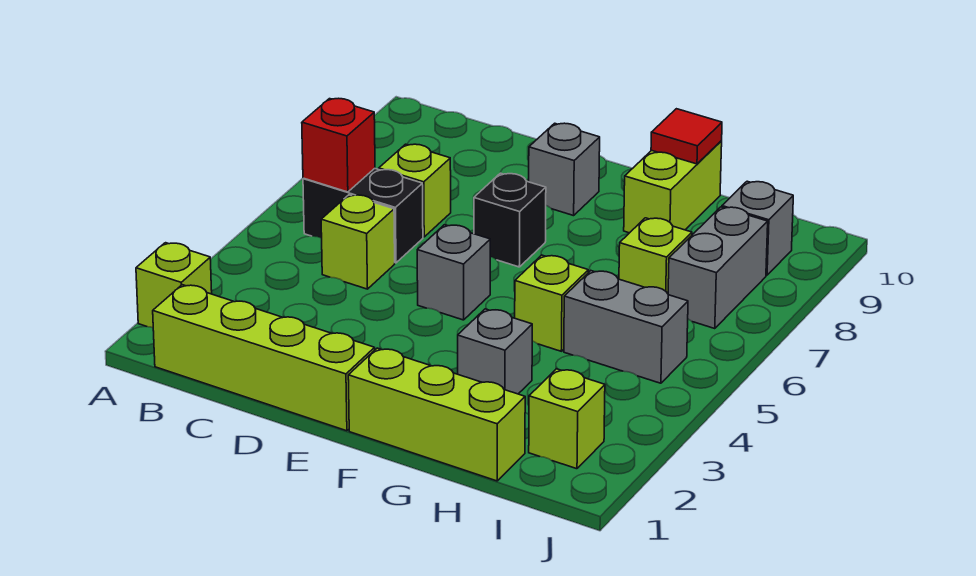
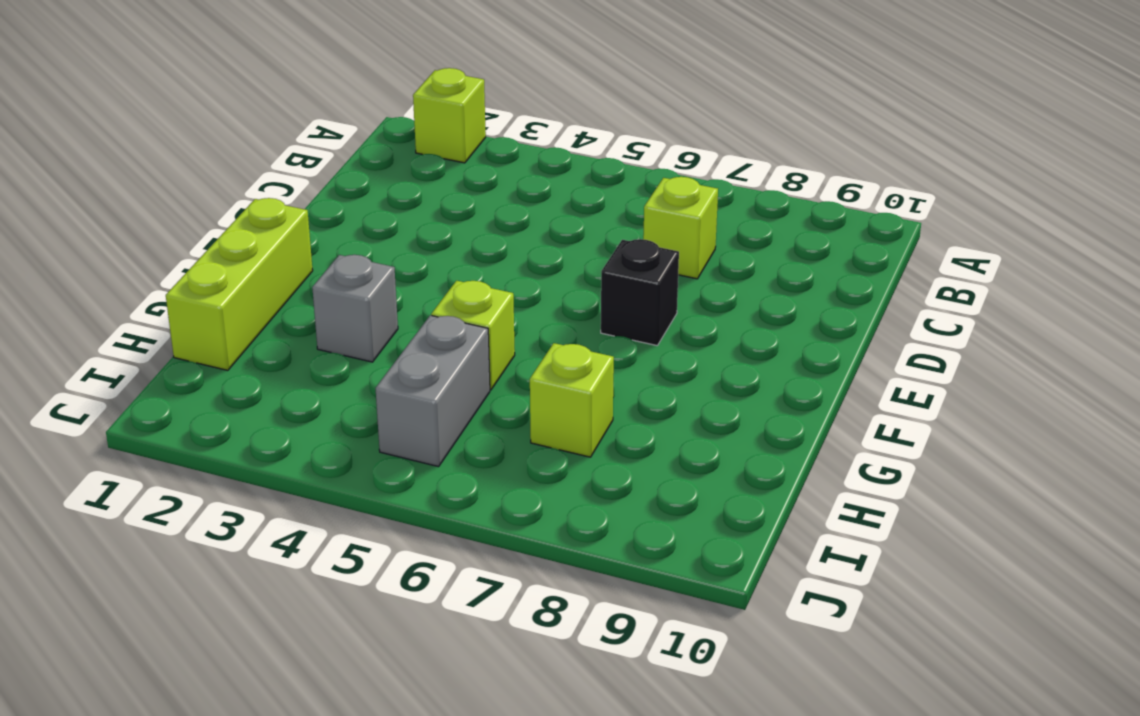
none -> lime brick B1:E1 level 1
none -> black brick B6:C6 level 1
none -> lime brick C5 level 1

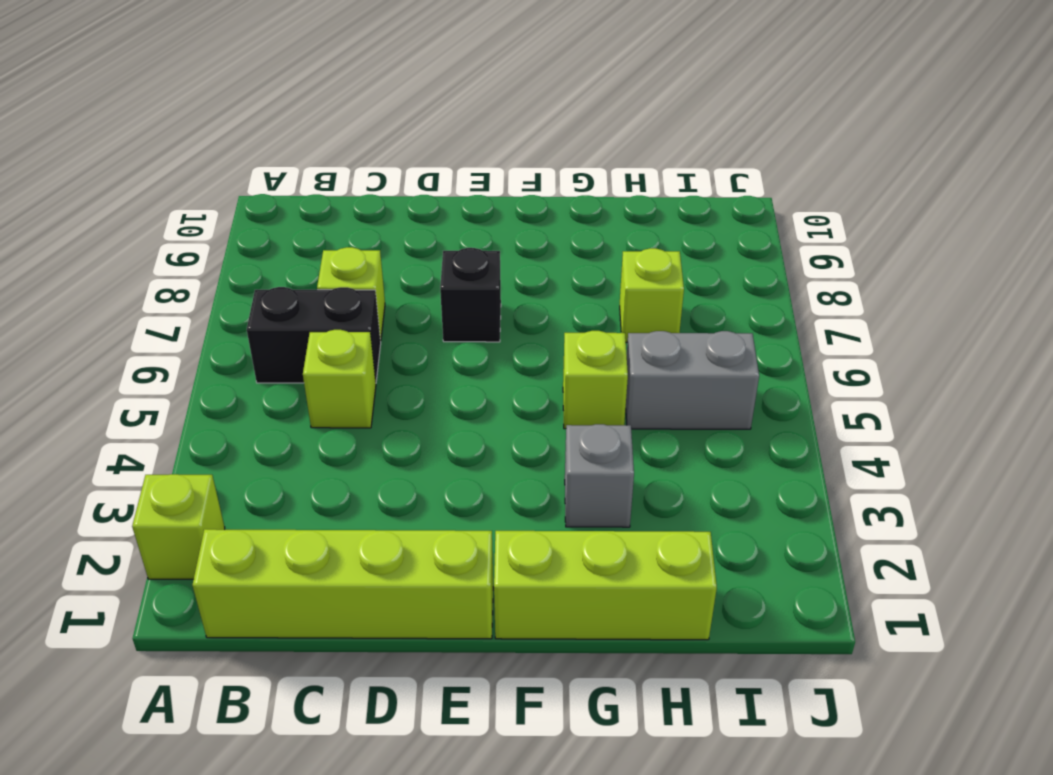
none -> grey brick E5 level 1
none -> grey brick E9 level 1
none -> lime brick G9:G10 level 1

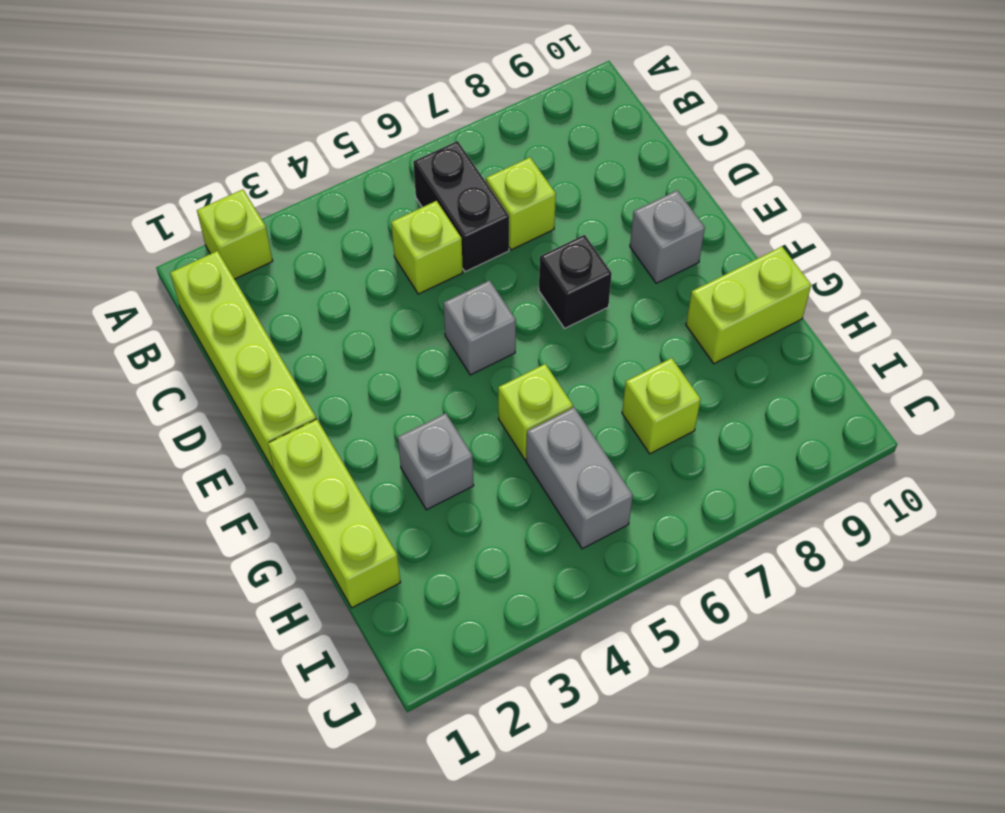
none -> lime brick I2 level 1
none -> grey brick I7:I8 level 1
none -> grey brick I9 level 1

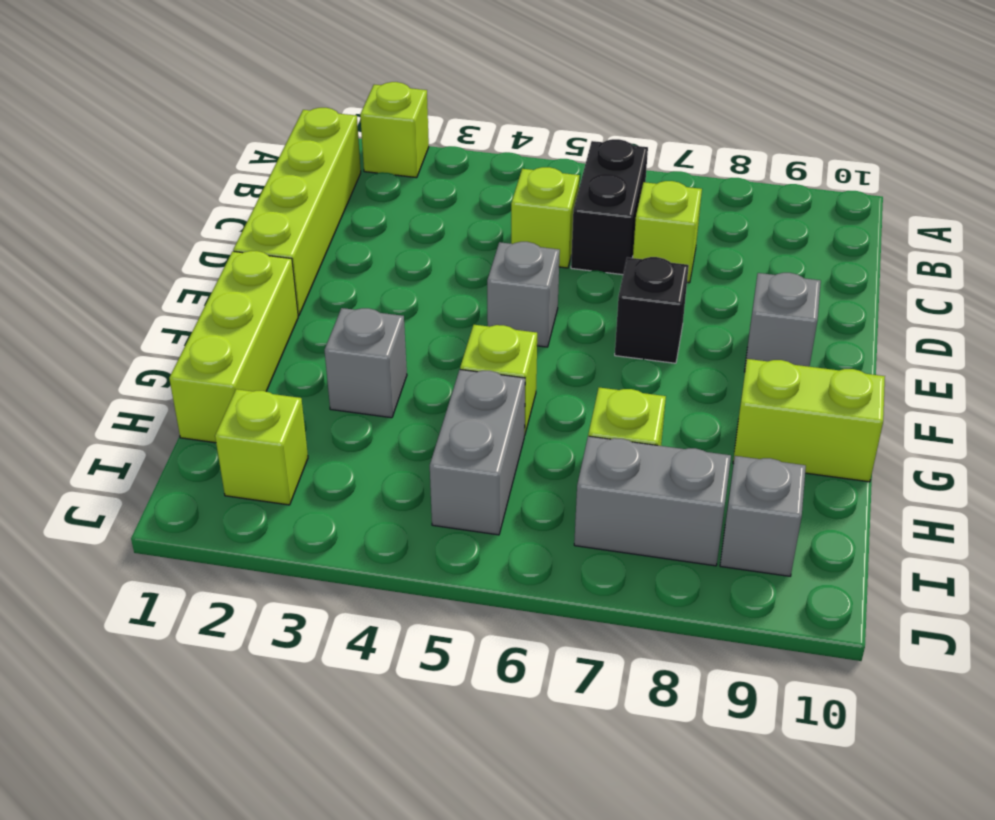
none -> red brick B6 level 2
none -> red tile G10 level 2

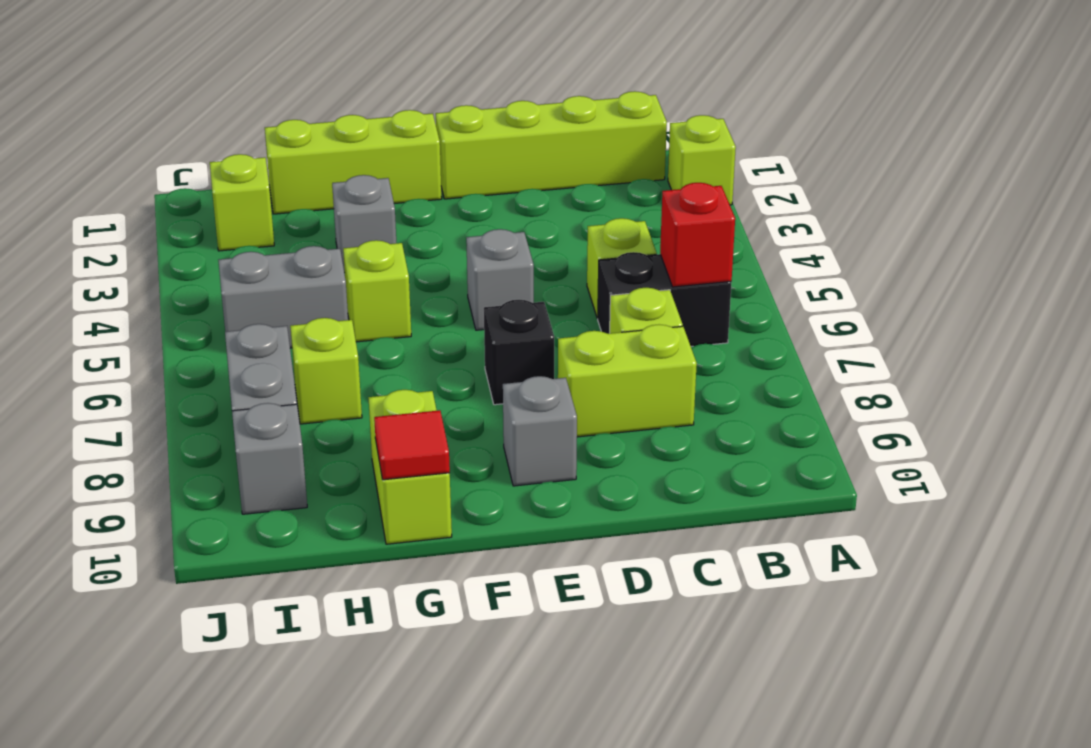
lime brick C8:D8 level 1 -> none

